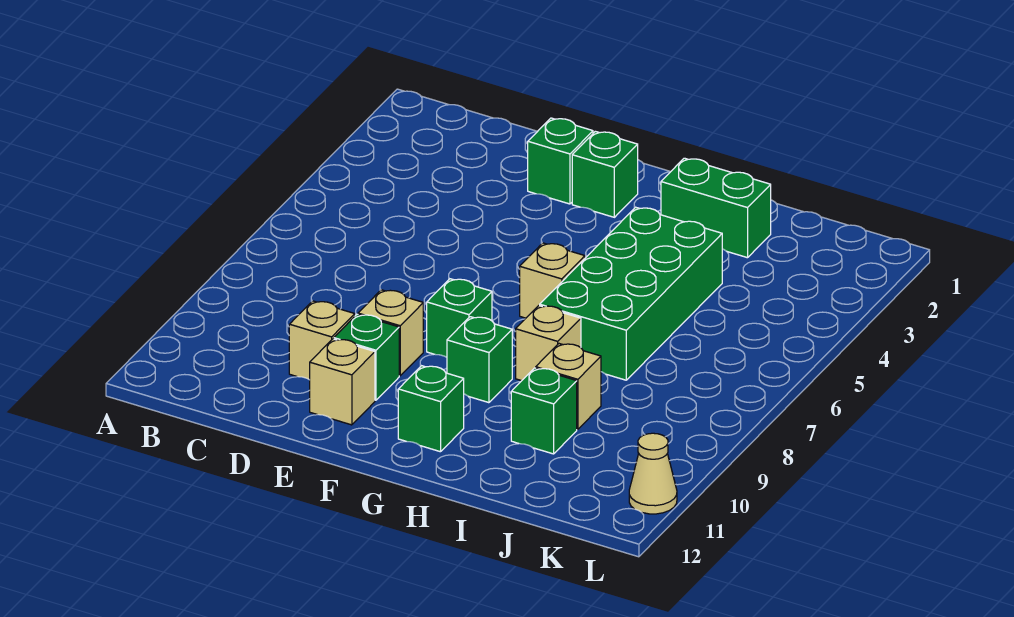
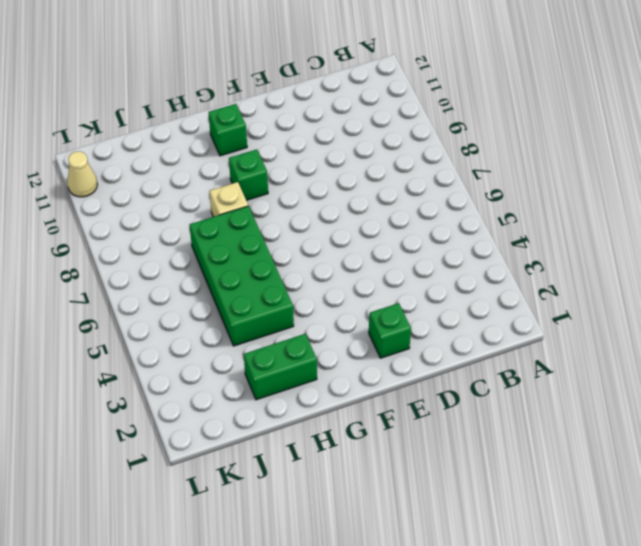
none -> tan brick D10 level 1
none -> tan brick E9 level 1
none -> green brick E10 level 1

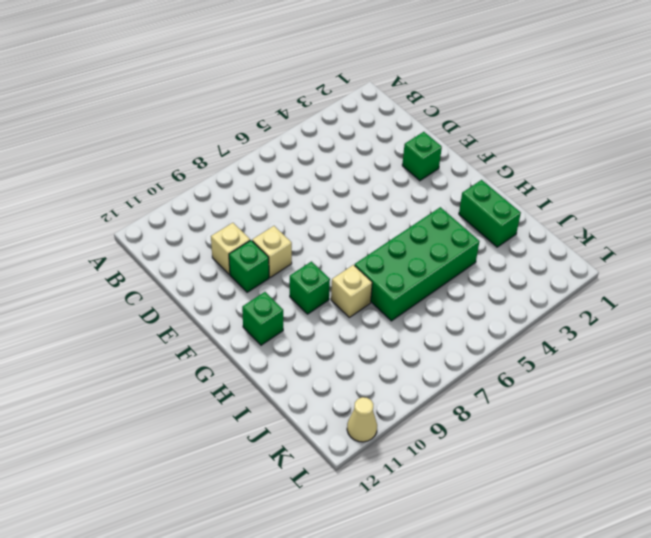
none -> tan brick E11 level 1
none -> green brick F2 level 1
none -> green brick F8 level 1

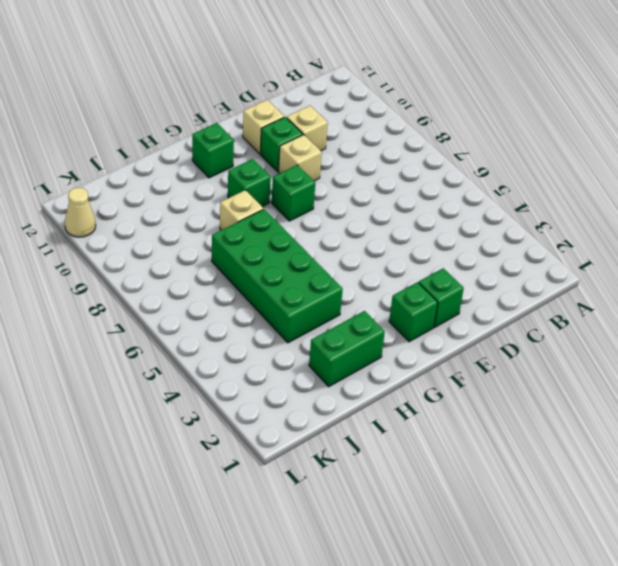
none -> tan brick G6 level 1
none -> tan brick I9 level 1
none -> green brick I10 level 1

